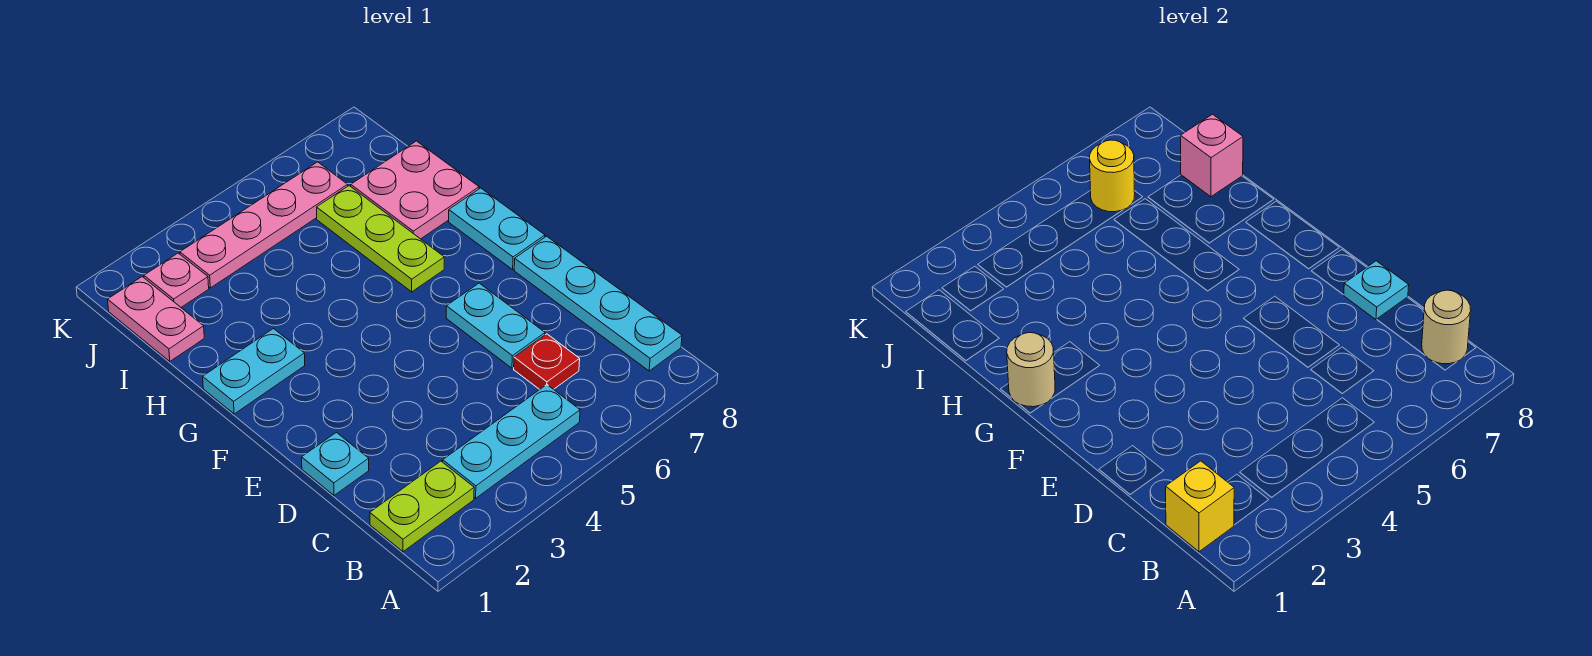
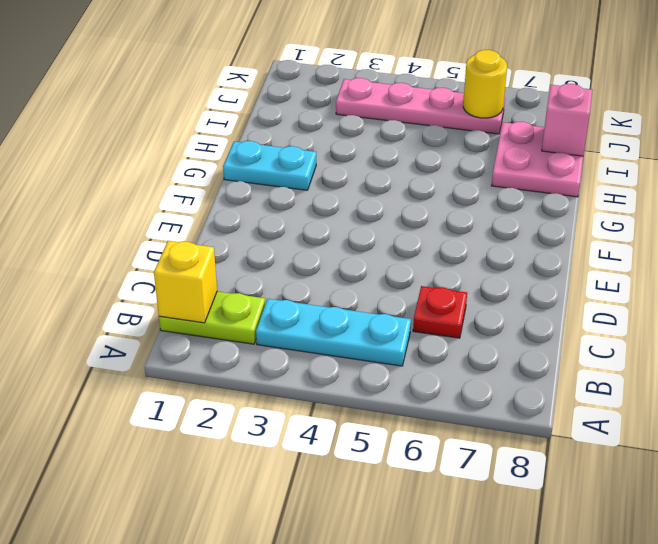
none -> cyan plate B8:E8 level 1
none -> cyan plate D1 level 1
none -> cyan plate D6:E6 level 1

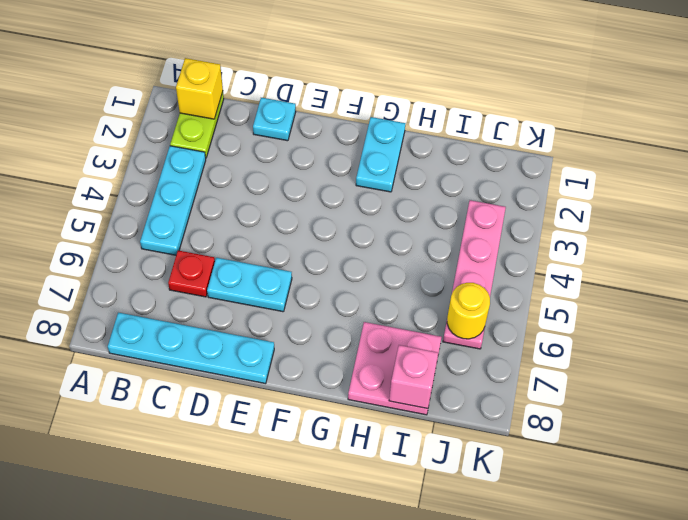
none -> cyan plate F8:G8 level 1
none -> lime plate G6:I6 level 1
none -> pink plate I1:J1 level 1

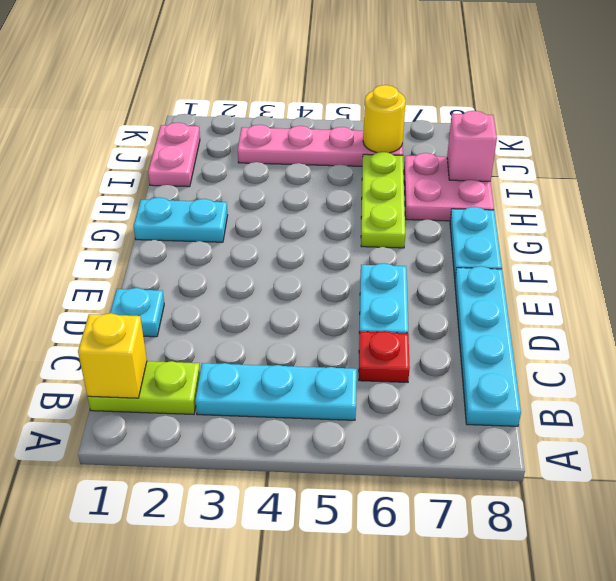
none -> pink plate J2 level 1
none -> tan round brick B8 level 2
none -> cyan plate D8 level 2

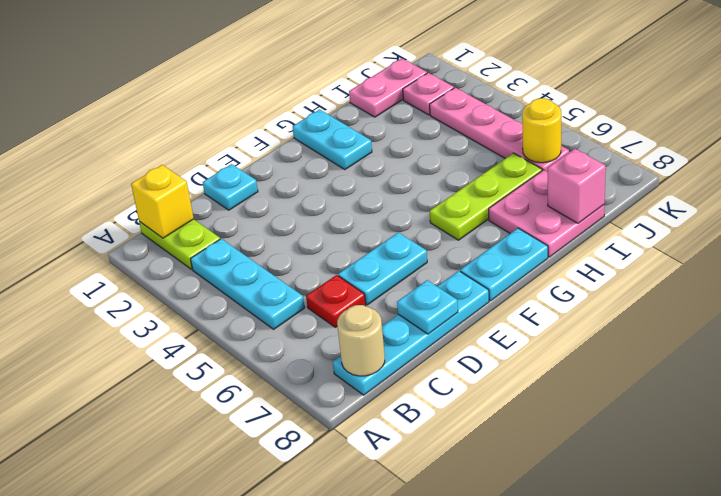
none -> tan round brick G1 level 2

